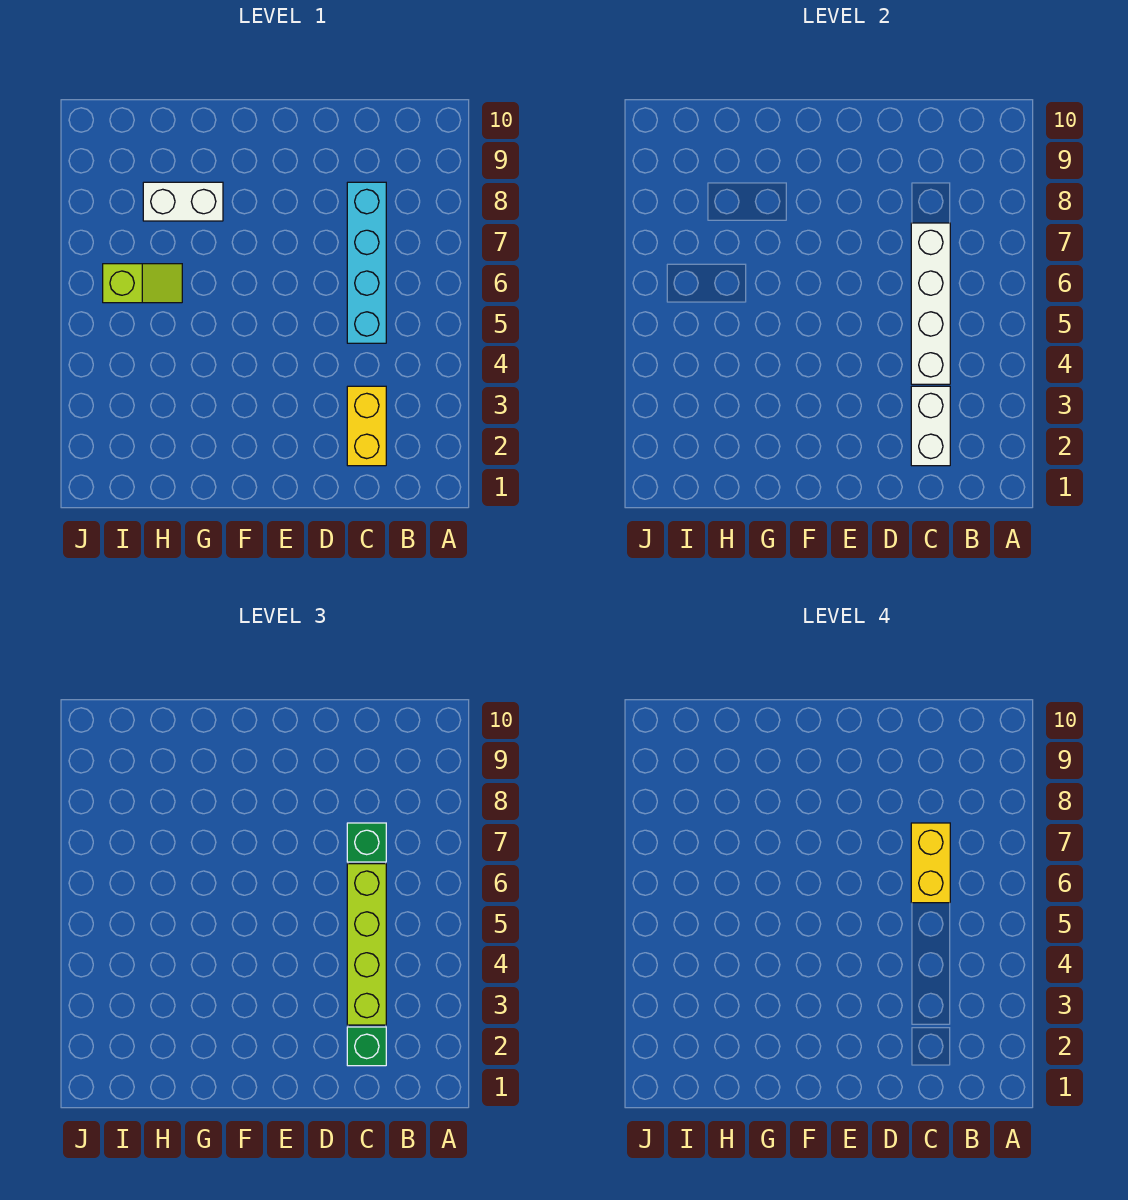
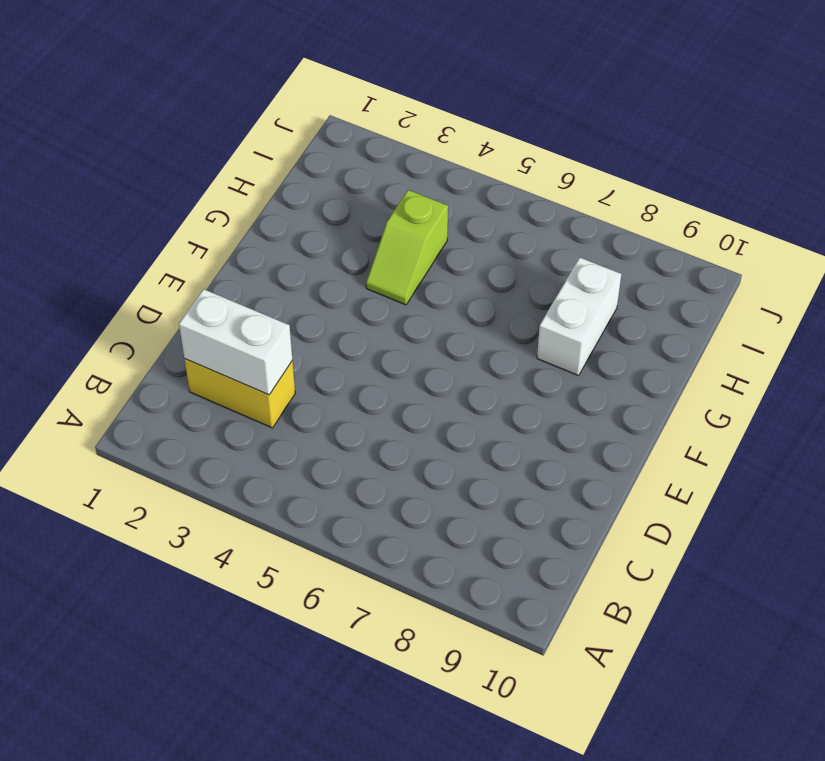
lime slope G4:H4 level 1 top H -> lime slope H6:I6 level 1 top I
none -> cyan brick C5:C8 level 1
none -> white brick C4:C7 level 2

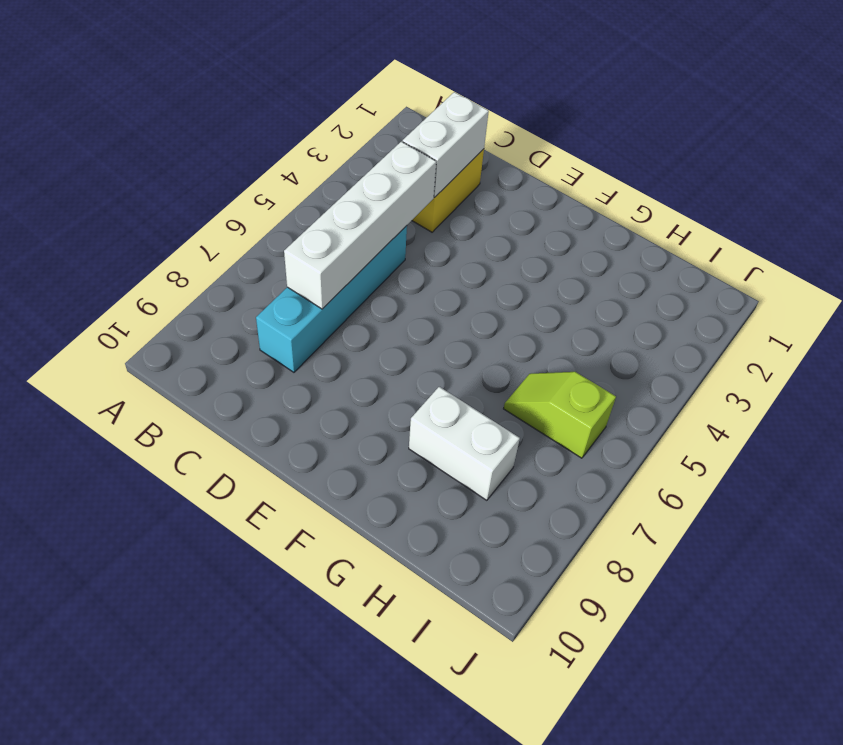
none -> green brick C2 level 3
none -> lime brick C3:C6 level 3

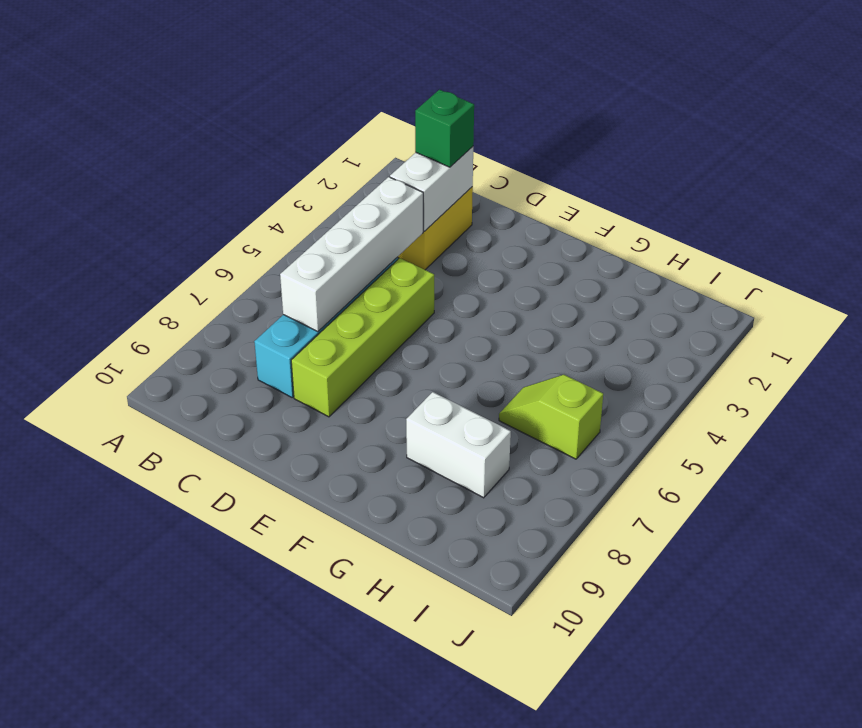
lime brick D5:D8 level 1 -> lime brick C3:C6 level 3
none -> green brick C7 level 3
none -> yellow brick C6:C7 level 4

